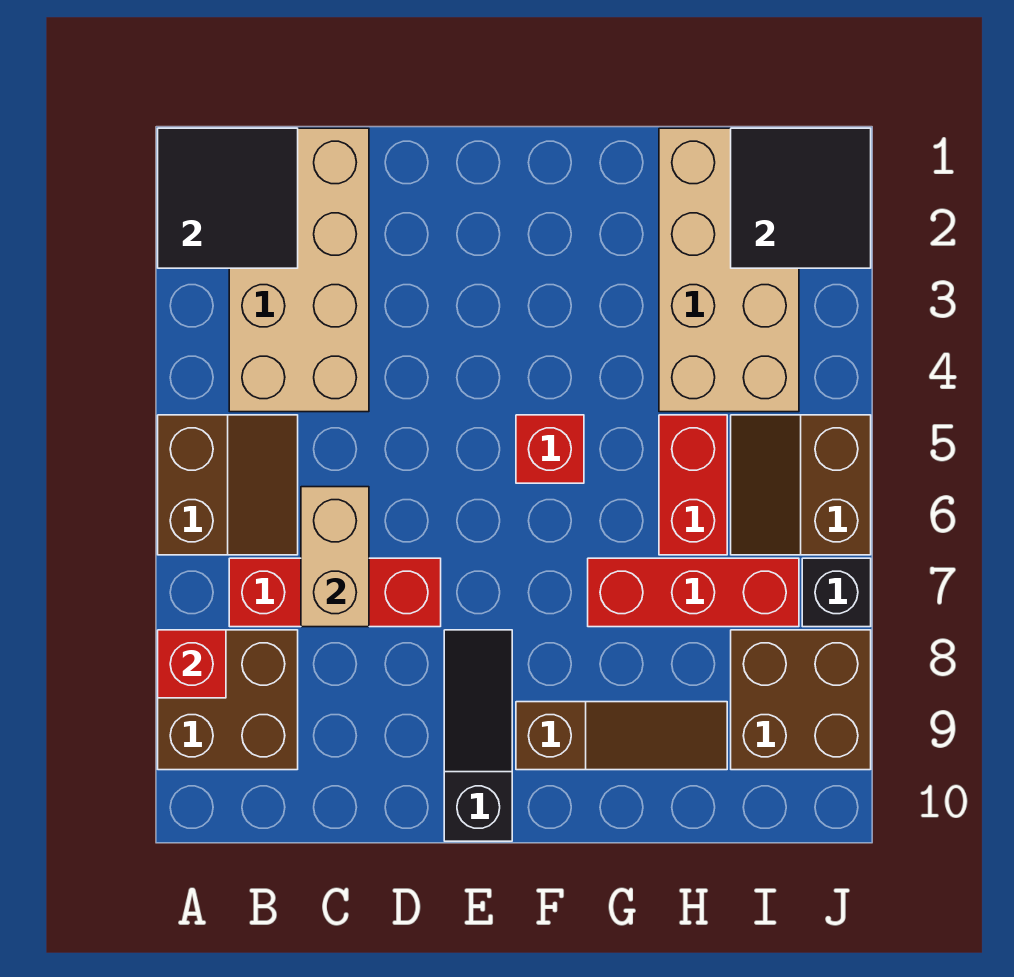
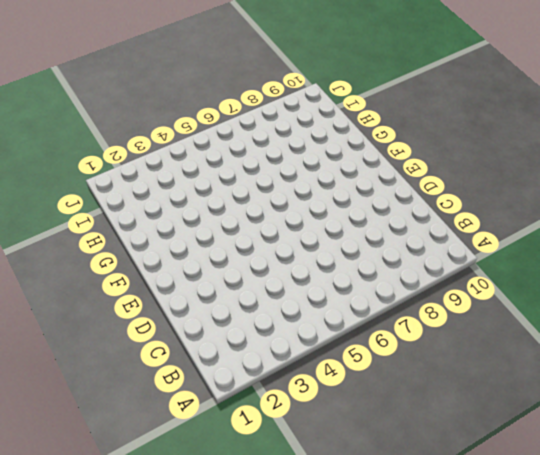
none -> brown slope A5:B6 level 1 top A
none -> brown brick A8:B9 level 1
none -> tan brick B1:C4 level 1

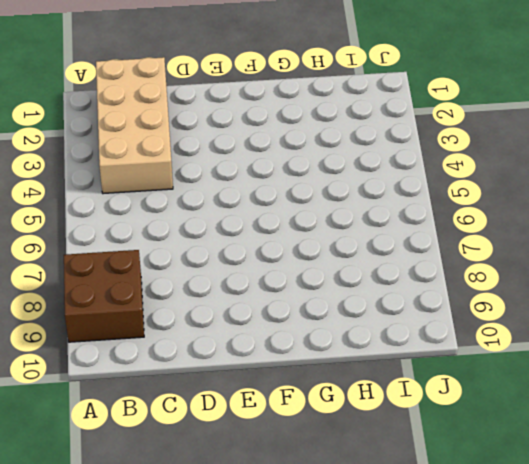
none -> brown slope A5:B6 level 1 top A
none -> red brick B7:D7 level 1
none -> black slope E8:E10 level 1 top 10

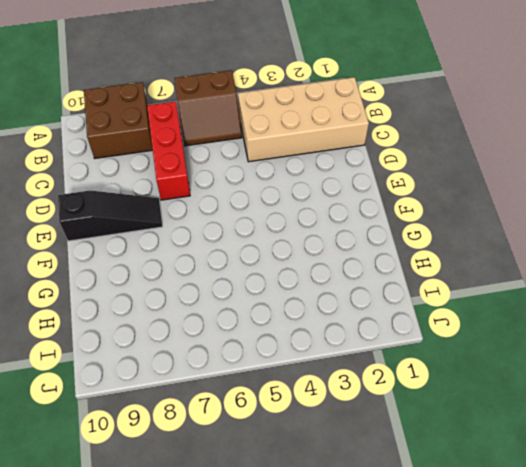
none -> red brick F5 level 1
none -> brown slope F9:H9 level 1 top F
none -> red brick G7:I7 level 1

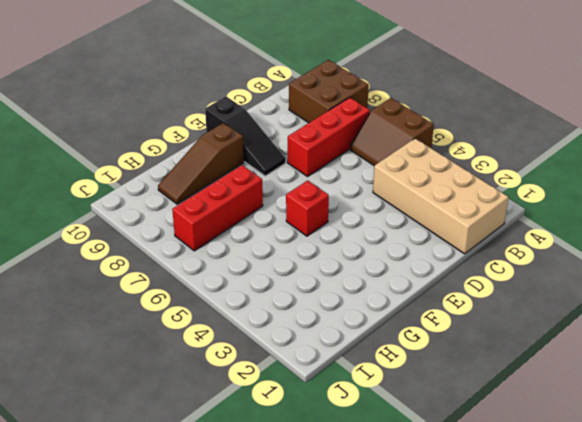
none -> tan brick H1:I4 level 1
none -> red brick H5:H6 level 1
none -> brown slope I5:J6 level 1 top J

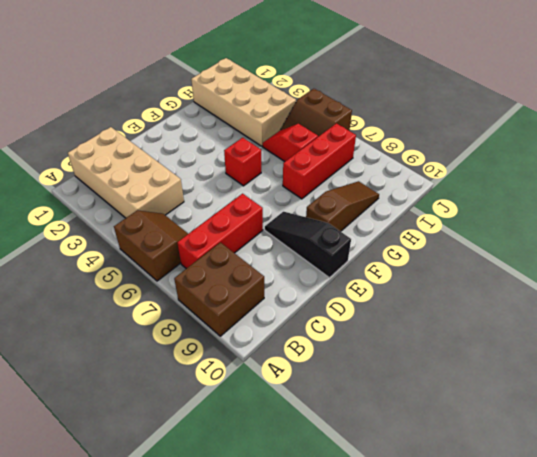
red slope H5:H6 level 1 top 6 -> red brick H5:H6 level 1
none -> brown brick I8:J9 level 1
none -> black brick J7 level 1
none -> black tile A1:B2 level 2

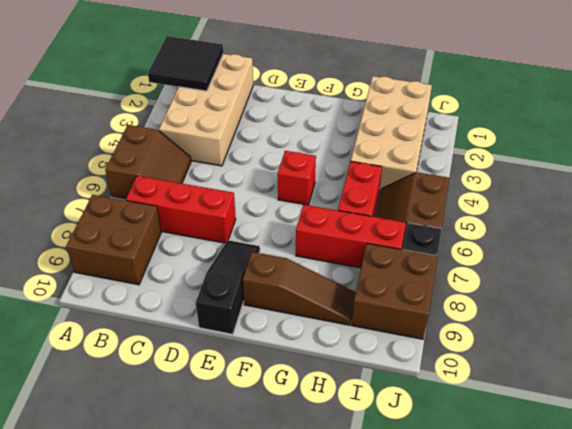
none -> red brick A8 level 2
none -> tan brick C6:C7 level 2
none -> black tile I1:J2 level 2

